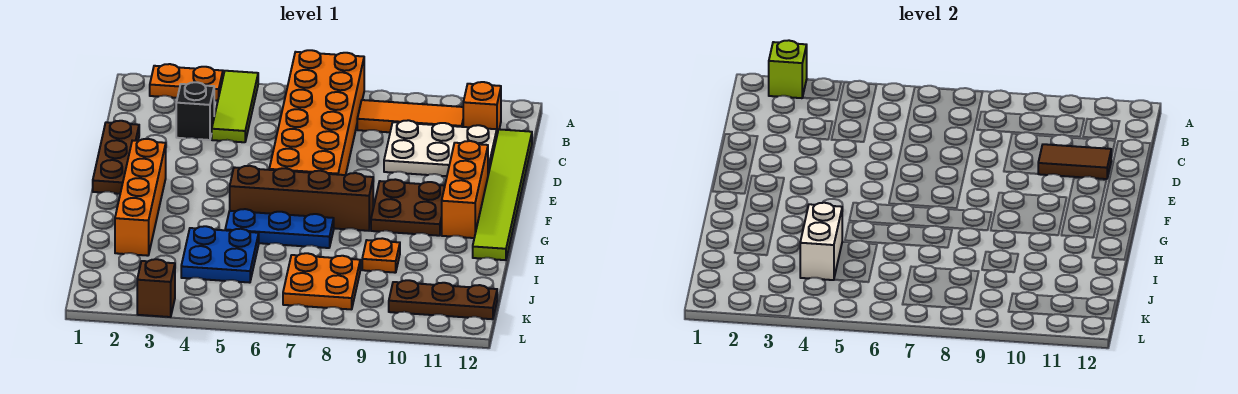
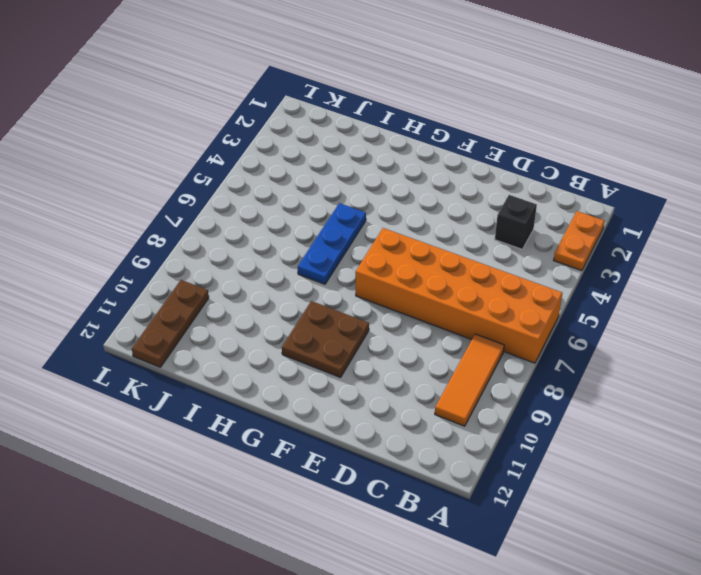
none -> lime tile A4:C4 level 1
none -> orange brick B11 level 1
none -> white plate C9:D11 level 1

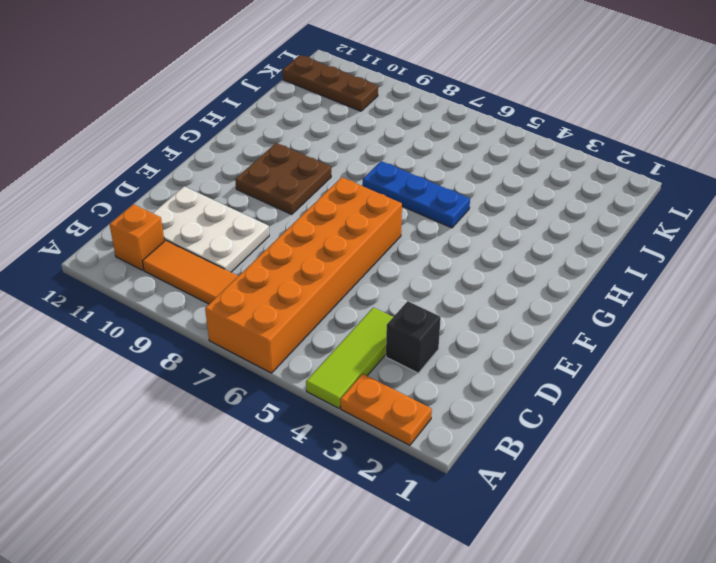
none -> lime tile C12:H12 level 1
none -> brown plate D1:F1 level 1
none -> orange brick E11:G11 level 1

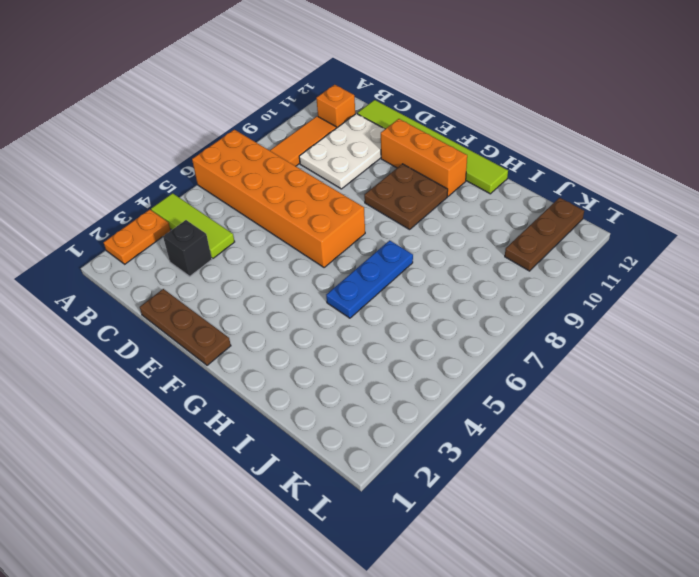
none -> orange brick F2:I2 level 1
none -> brown brick G5:G8 level 1
none -> blue plate I4:J5 level 1

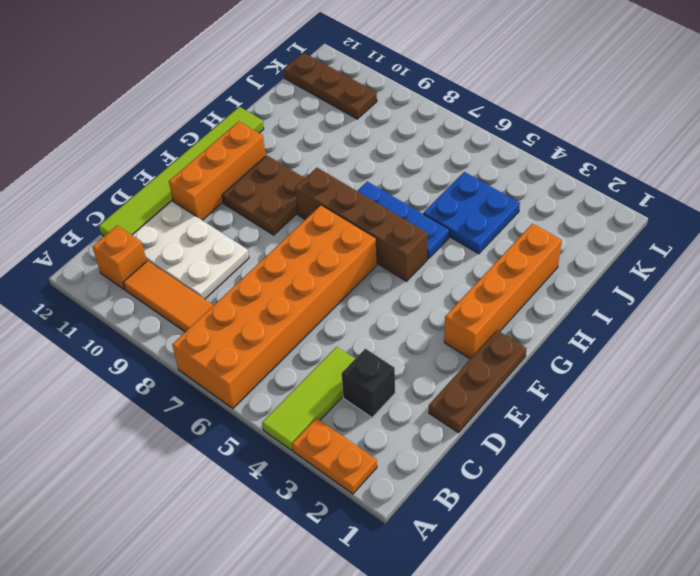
none -> orange plate I9 level 1
none -> orange plate J7:K8 level 1
none -> brown brick L3 level 1

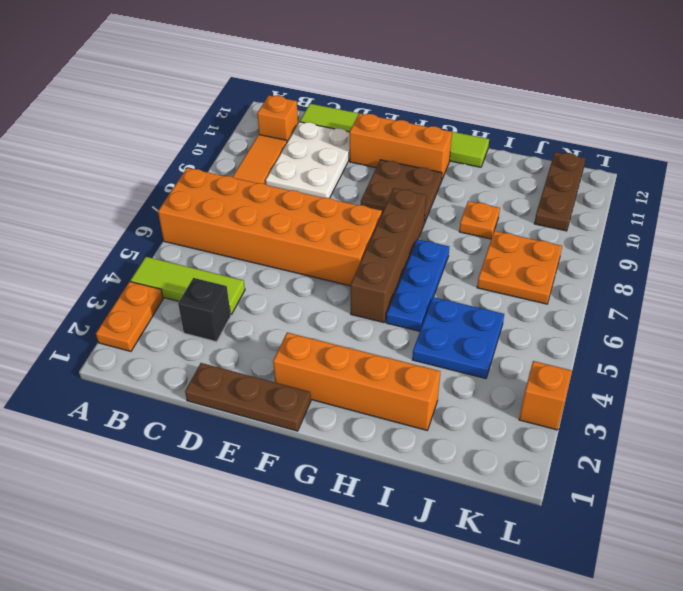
orange brick L3 level 1 -> brown brick L3 level 1
none -> lime brick A2 level 2
none -> brown tile D10:D11 level 2
none -> white brick I4:J4 level 2

